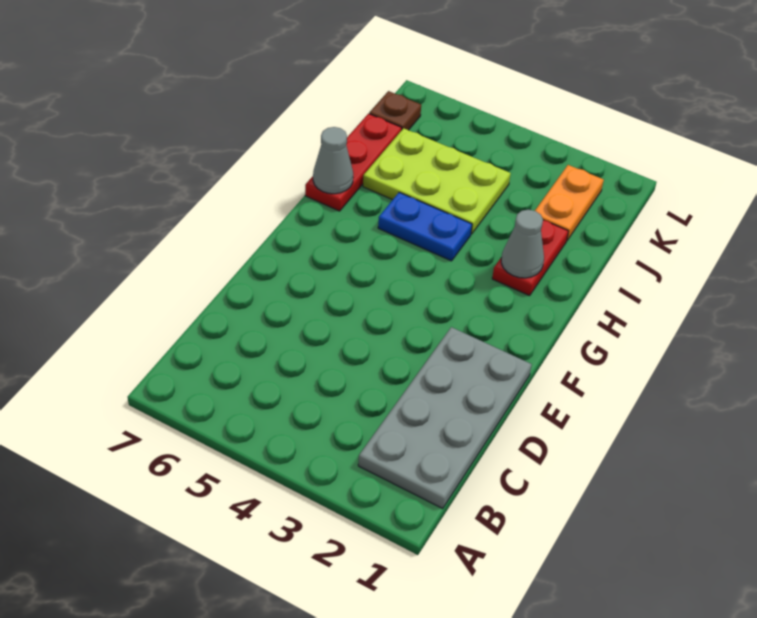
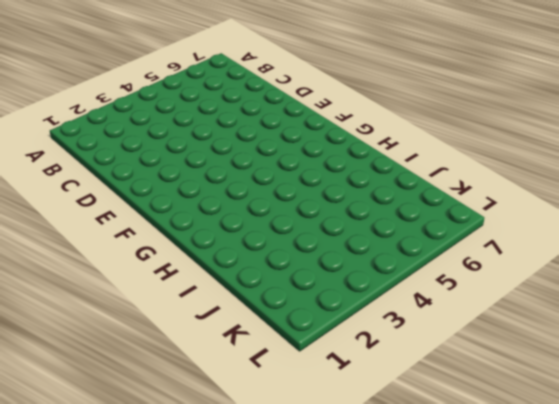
none -> grey plate B1:E2 level 1
none -> red plate H2:I2 level 1

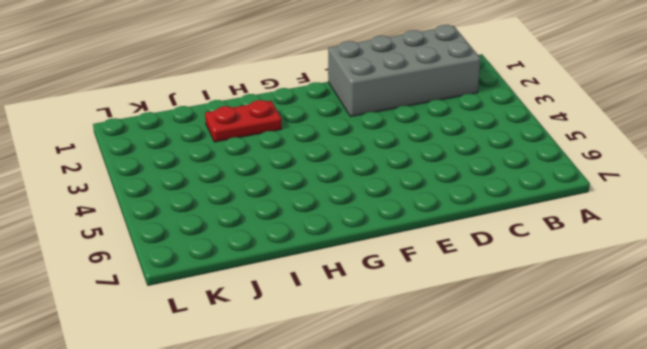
grey brick B1:E2 level 1 -> grey plate B1:E2 level 1
none -> blue plate H4:H5 level 1
none -> red plate H7:J7 level 1

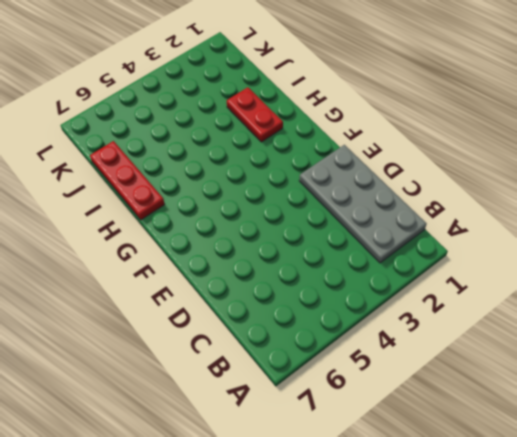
none -> blue plate H4:H5 level 1
none -> lime plate I4:J6 level 1

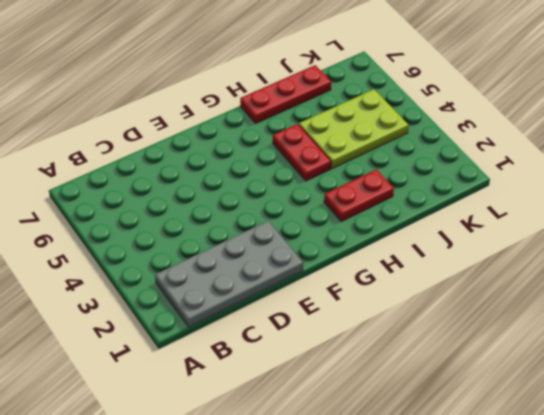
red plate H4:H5 level 1 -> blue plate H4:H5 level 1
lime plate I4:K5 level 1 -> lime plate I4:J6 level 1
none -> orange plate J2:K2 level 1
none -> brown plate K7 level 1

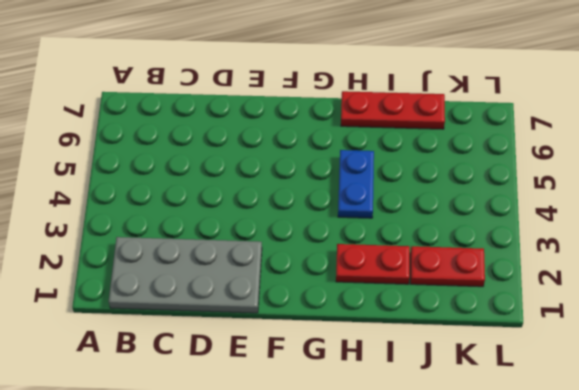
red plate J2:K2 level 1 -> orange plate J2:K2 level 1
none -> lime plate I4:J6 level 1
none -> brown plate K7 level 1

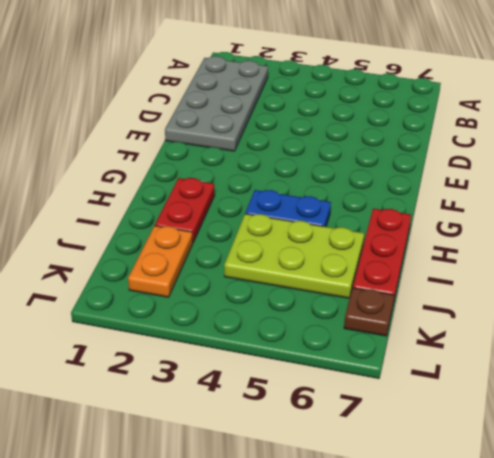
none -> grey cone H2 level 2
none -> grey cone H7 level 2

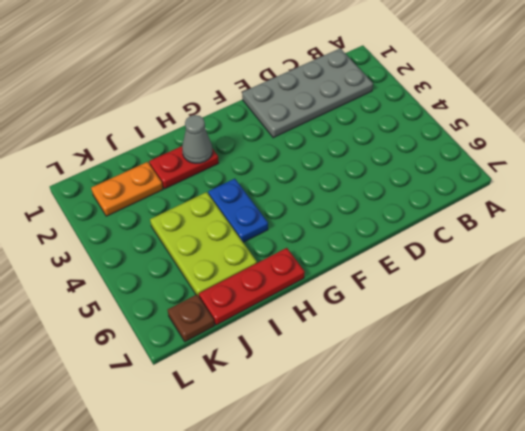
none -> grey cone H7 level 2

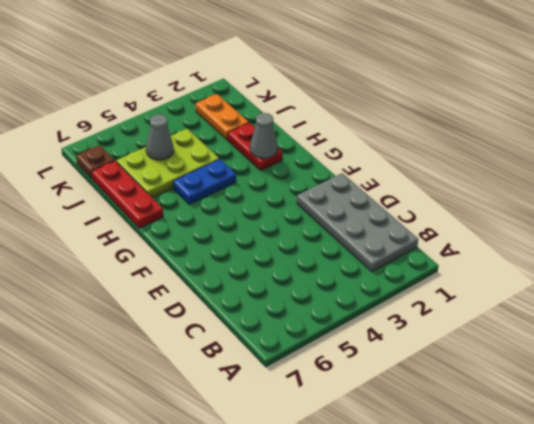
grey cone J5 level 2 -> grey cone H7 level 2

